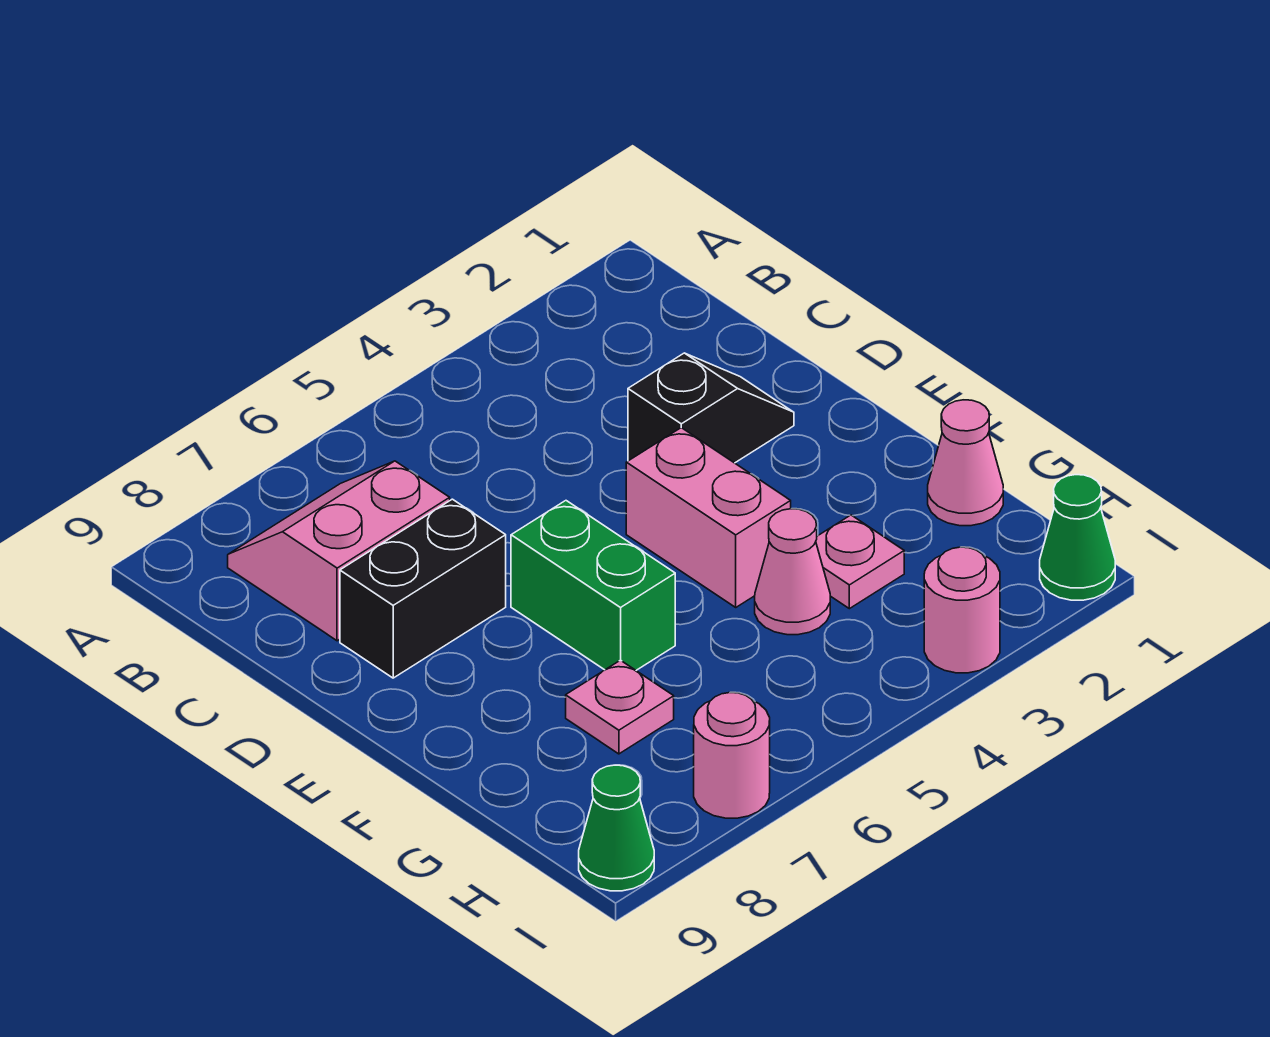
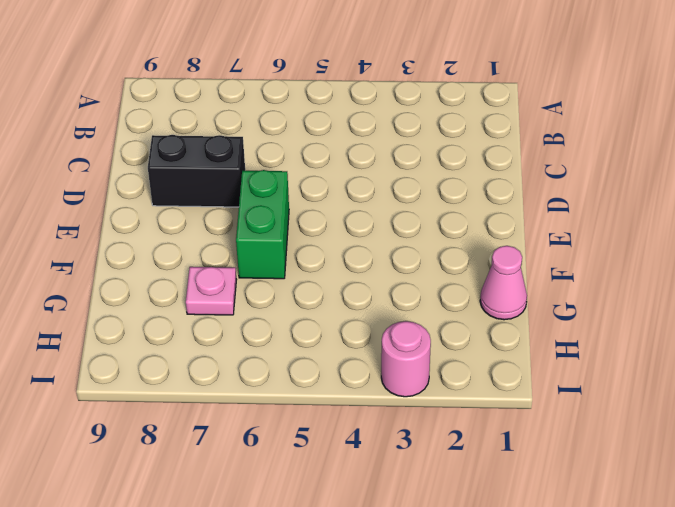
none -> pink slope B7:C8 level 1 top C
none -> black slope D2:D3 level 1 top 3
none -> pink brick E4:F4 level 1

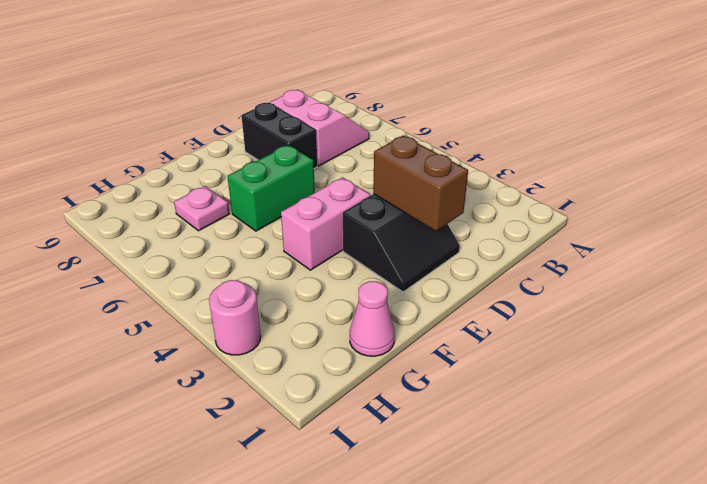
black slope D2:E3 level 1 top 3 -> black slope D2:D3 level 1 top 3
brown brick D2:D3 level 2 -> none
none -> pink plate G3 level 1
none -> pink cone G4 level 1
none -> green cone I1 level 1

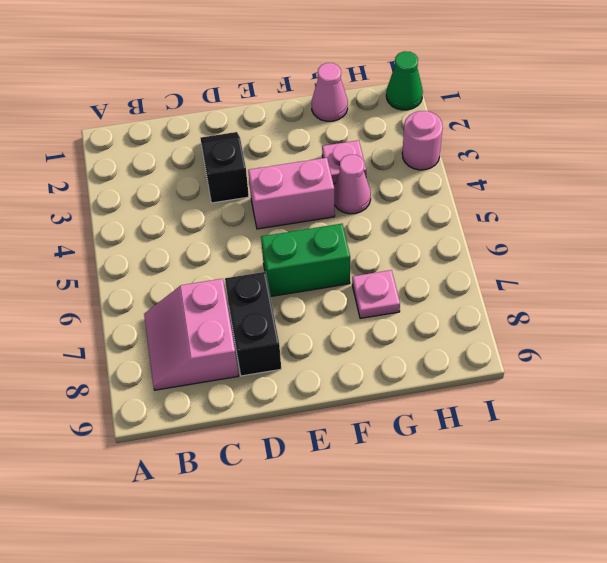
none -> pink round brick I7 level 1
none -> green cone I9 level 1

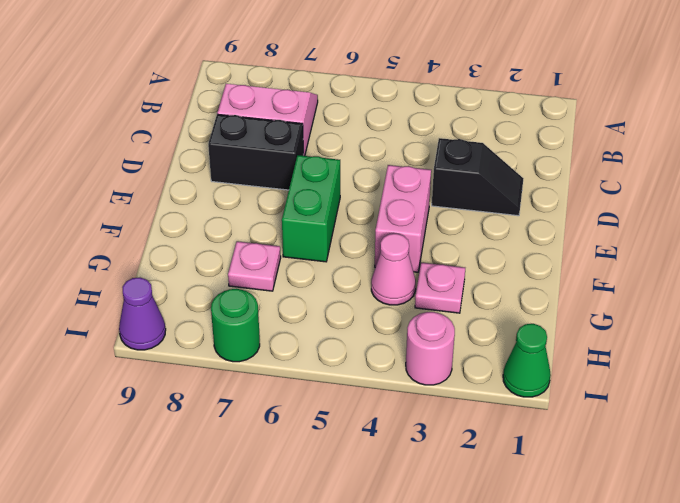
green round brick I7 level 1 -> pink round brick I7 level 1
purple cone I9 level 1 -> green cone I9 level 1
none -> pink cone G1 level 1

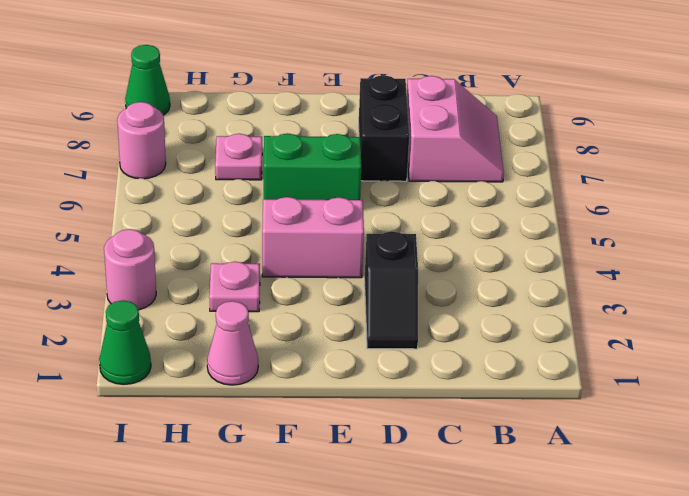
none -> pink cone G4 level 1

